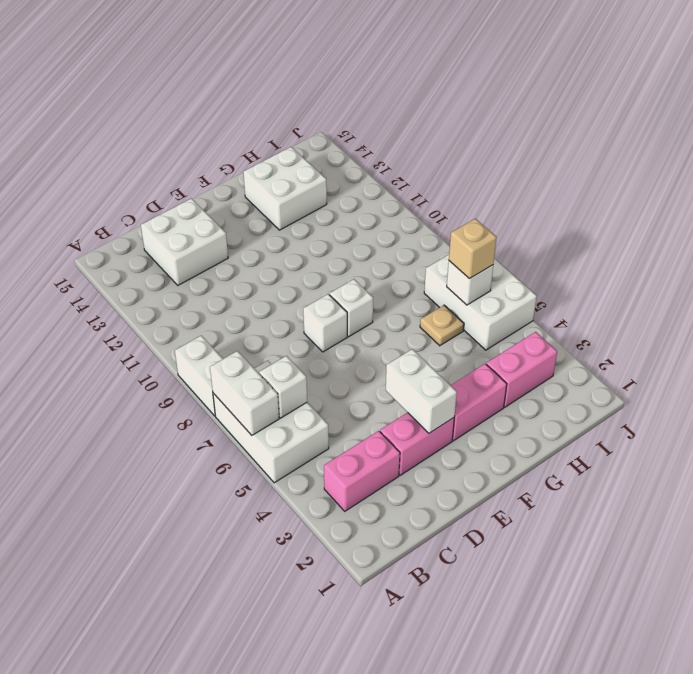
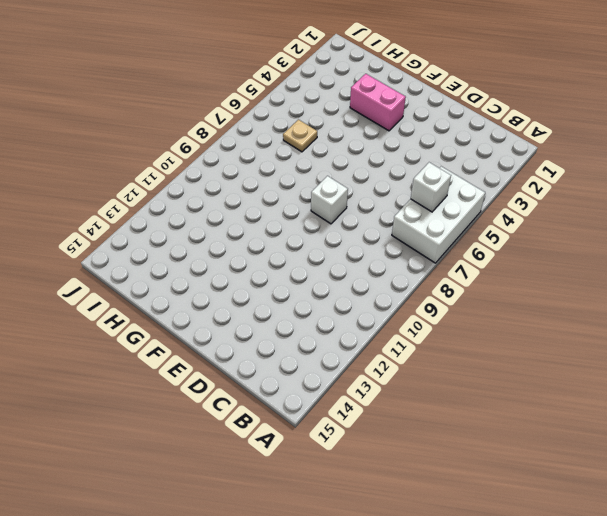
none -> white brick A8:A9 level 1
none -> pink brick B3:C3 level 1
none -> white brick C13:D14 level 1

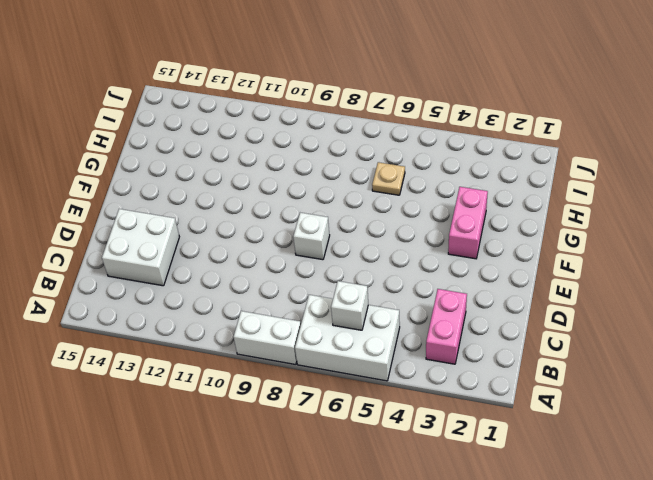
none -> pink brick D3:E3 level 1
none -> white brick F8 level 1
none -> white brick G13:H14 level 1

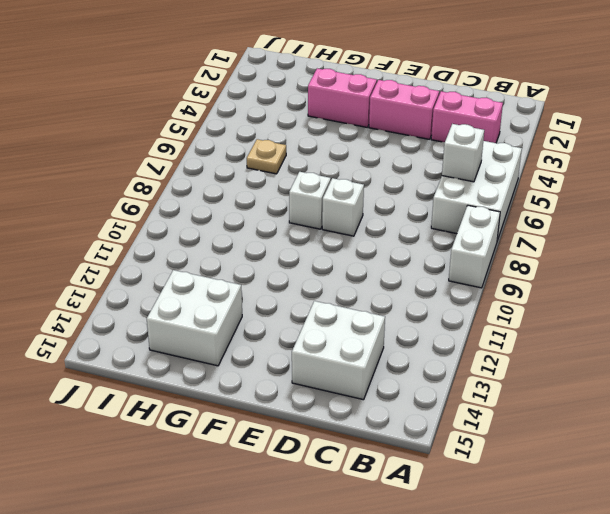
none -> pink brick H3:I3 level 1
none -> white brick I5:J7 level 1
none -> white brick A6:A7 level 2

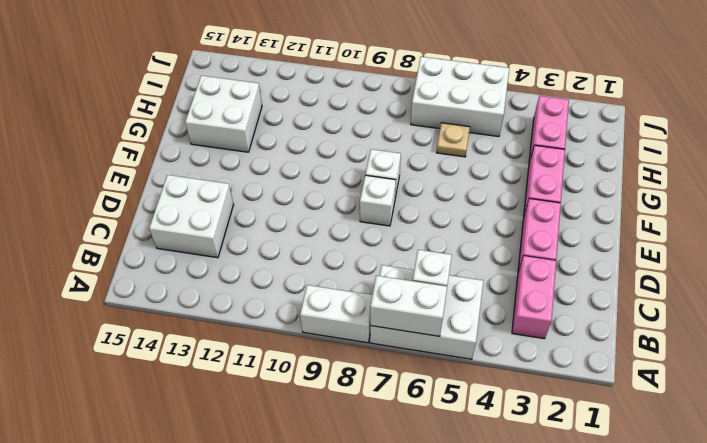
none -> white brick E3:E4 level 2
none -> white brick I6 level 2
none -> tan brick I6 level 3

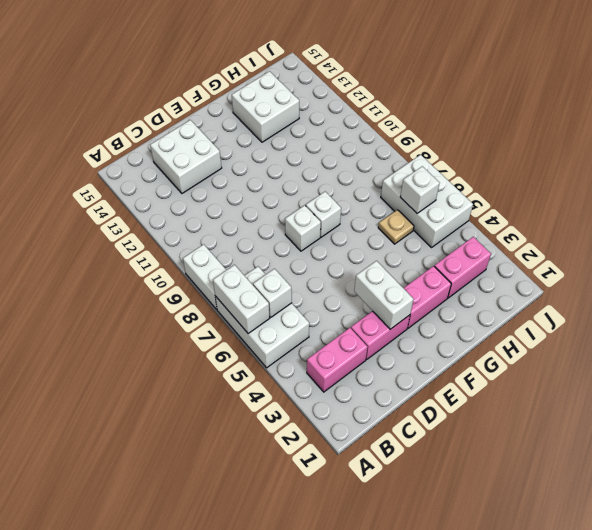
none -> tan brick I6 level 3

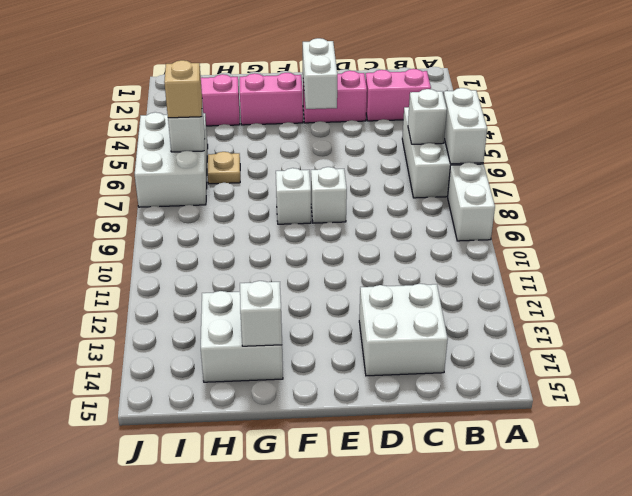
white brick G14 level 2 -> none

